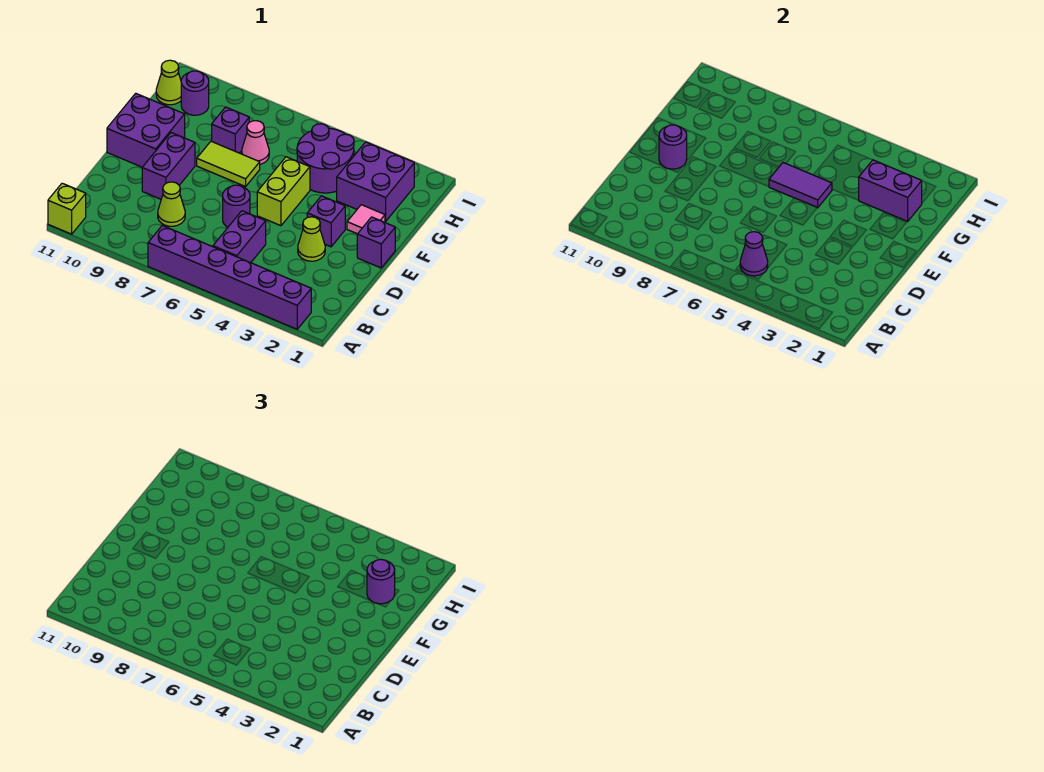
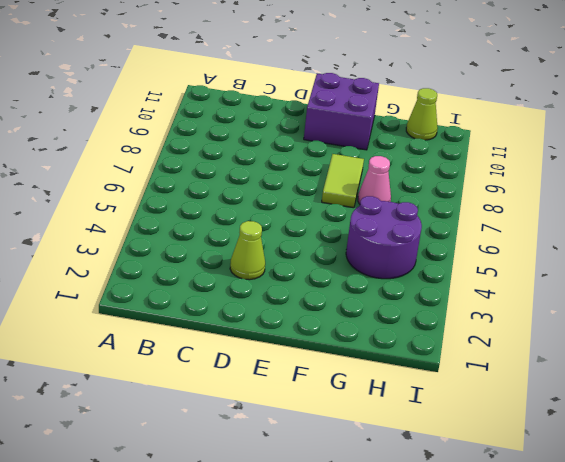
none -> purple brick A2:A7 level 1
none -> lime brick A11 level 1
none -> purple brick B5:C5 level 1

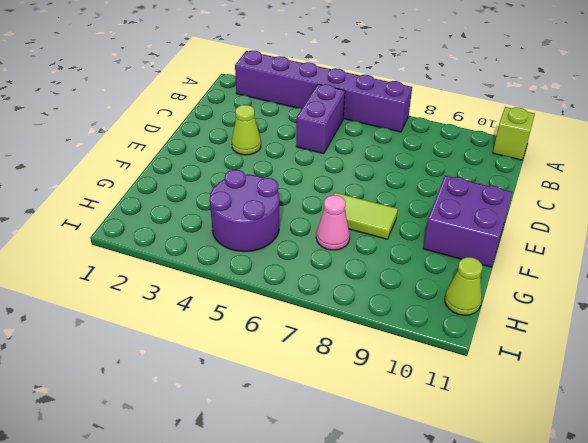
none -> lime cone C8 level 1
none -> purple round brick D6 level 1
none -> purple brick D9:E9 level 1

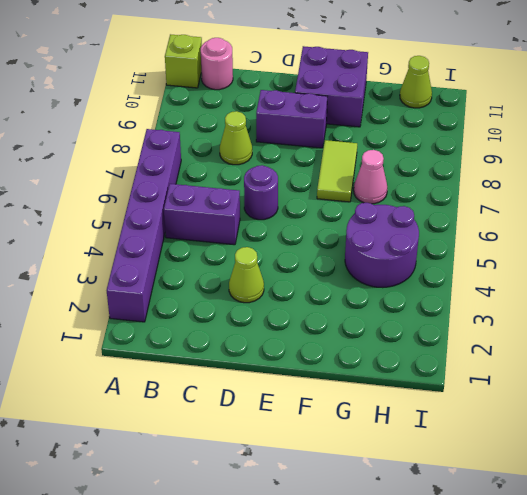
pink round brick B11 level 1 -> none
none -> purple brick E1 level 1
none -> purple brick E3 level 1
none -> lime brick E5:F5 level 1

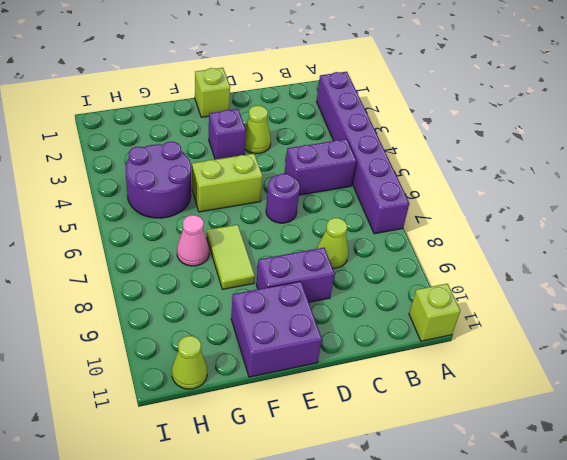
lime brick E1 level 1 -> purple brick E1 level 1
none -> pink tile F2 level 1
none -> purple brick G2:H3 level 1
none -> purple brick G8 level 1

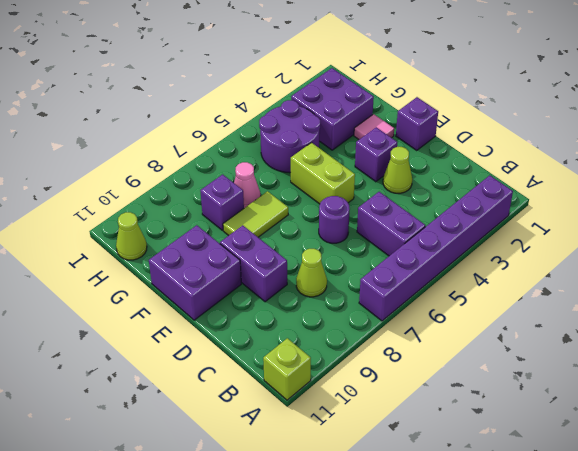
none -> purple round brick H10 level 1
none -> purple cone B5 level 2
none -> purple round brick E10 level 2

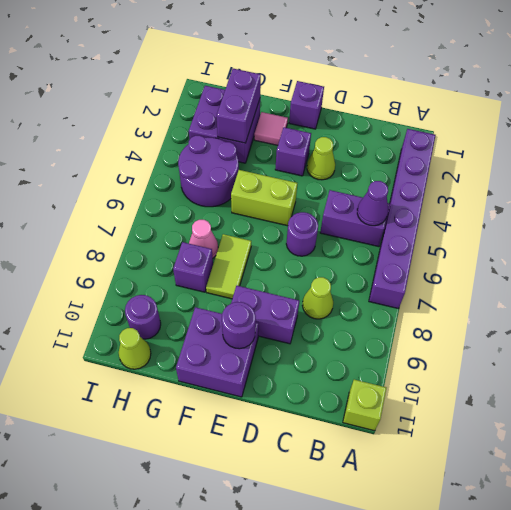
none -> purple tile F5:F6 level 2
none -> purple round brick G2 level 3

